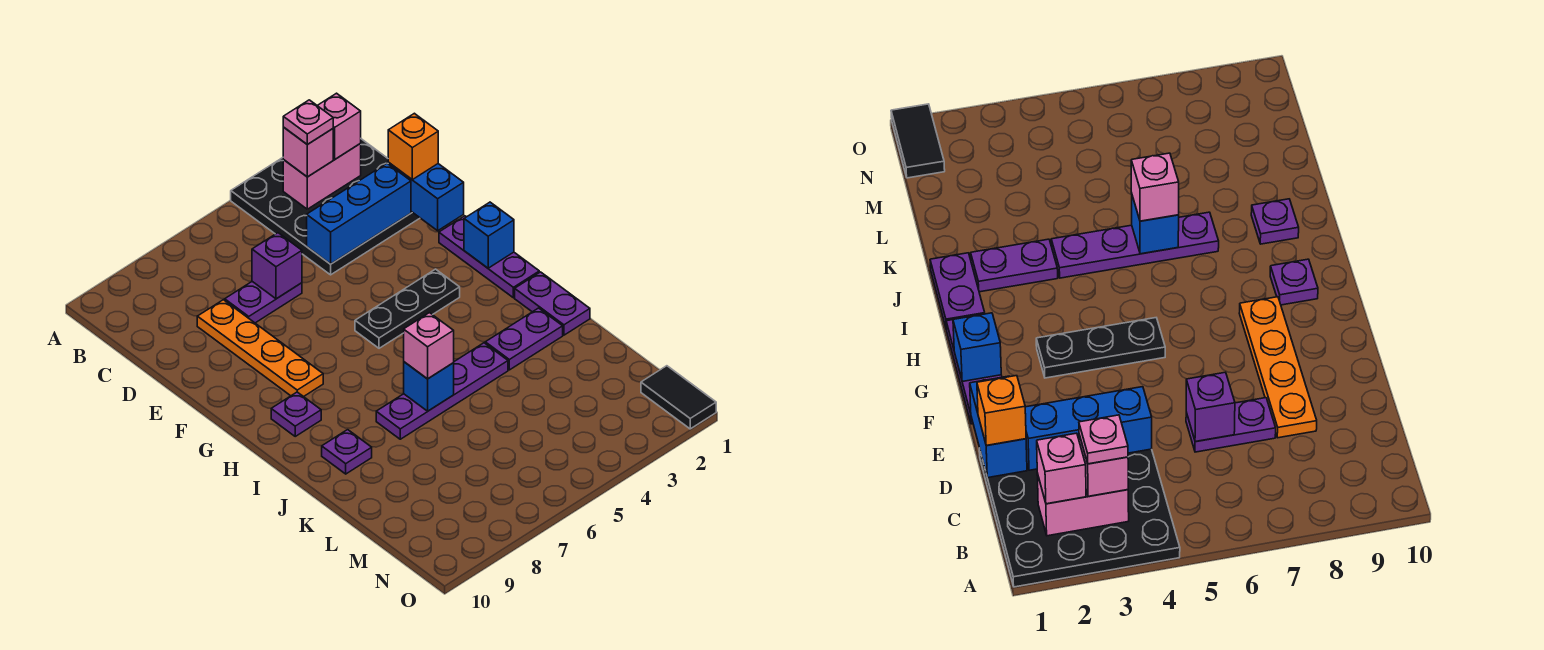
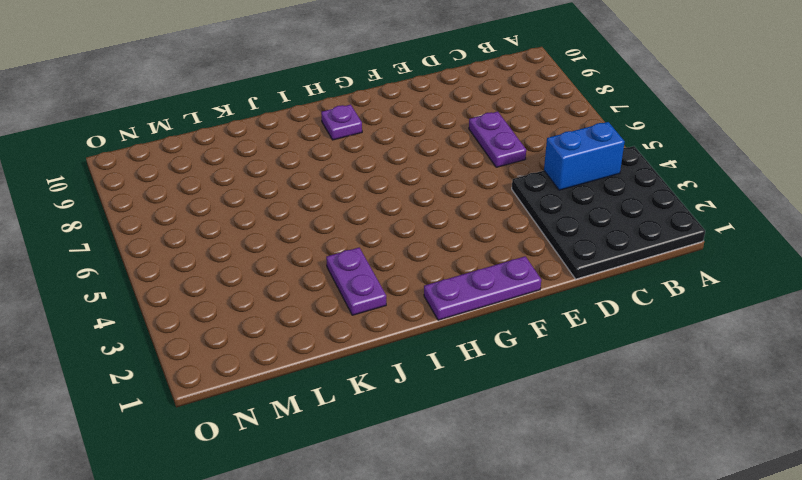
blue brick B4:C4 level 2 -> blue brick D1:E1 level 2
none -> orange plate D8:G8 level 1
none -> black plate G3:G5 level 1
none -> purple plate I1:J1 level 1

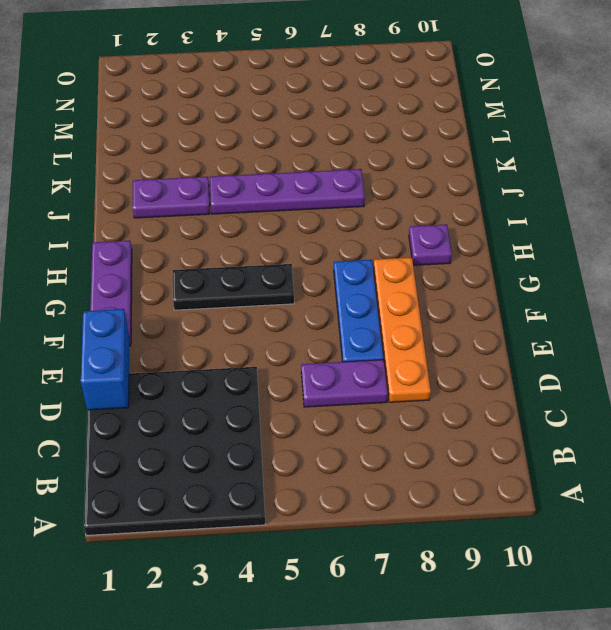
blue plate E7:G7 level 1 -> none
none -> purple plate I1:J1 level 1
none -> purple plate J9 level 1
none -> black tile N1:O1 level 1

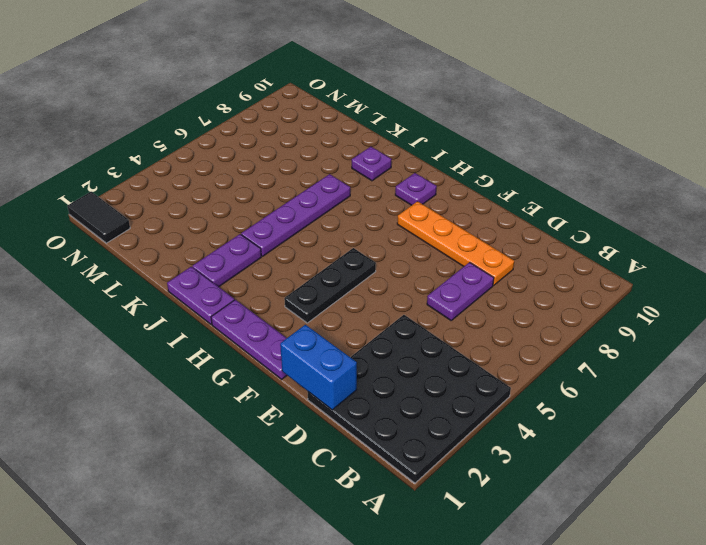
none -> pink brick B2:B3 level 2
none -> blue brick D2:D4 level 2
none -> purple brick D6 level 2

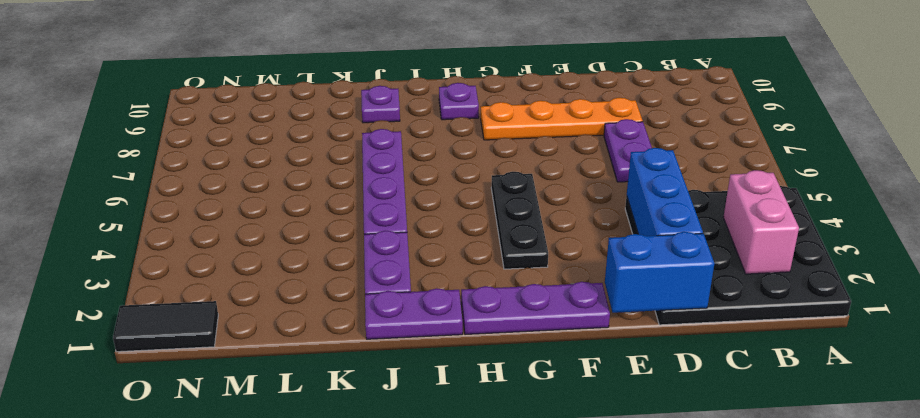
none -> purple brick D6 level 2
none -> blue brick G1 level 2
none -> blue brick J6 level 2

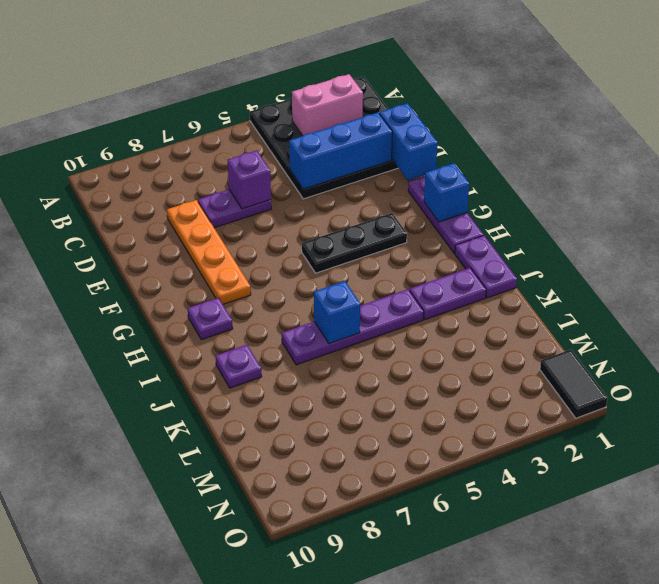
none -> pink brick B2 level 3
none -> pink brick B3 level 3
none -> orange brick D1 level 3

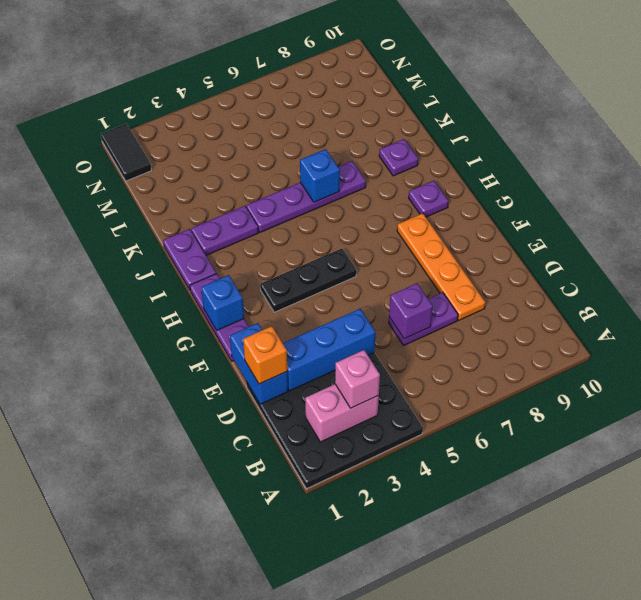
none -> pink brick B2 level 3
none -> pink brick J6 level 3
none -> pink plate B3 level 4

